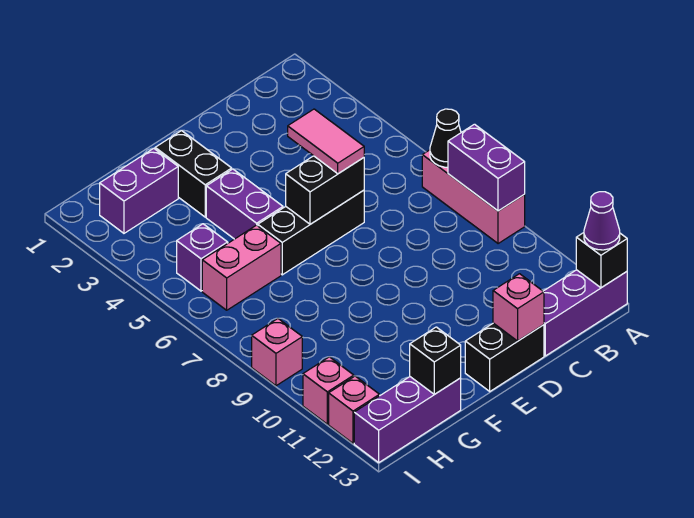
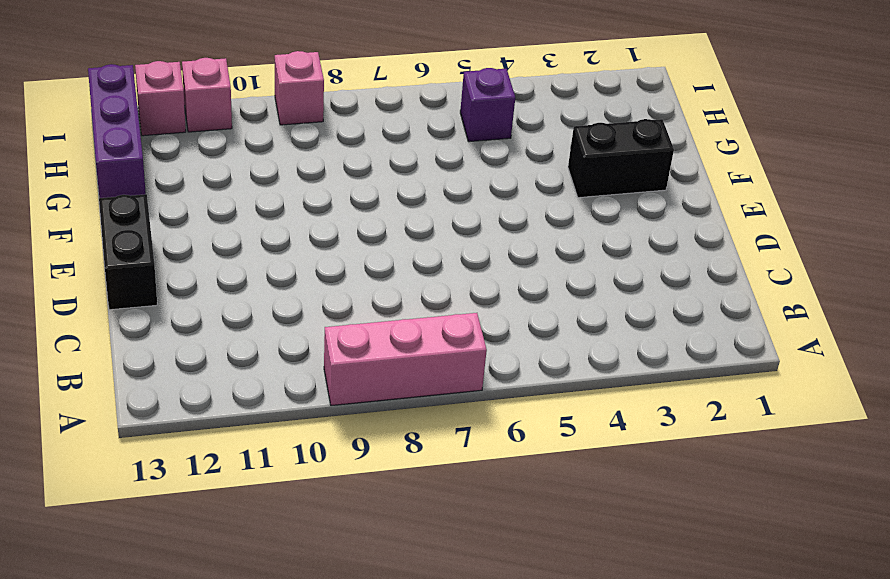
none -> purple brick A13:C13 level 1
none -> black brick D6:F6 level 1
none -> purple brick F4:F5 level 1

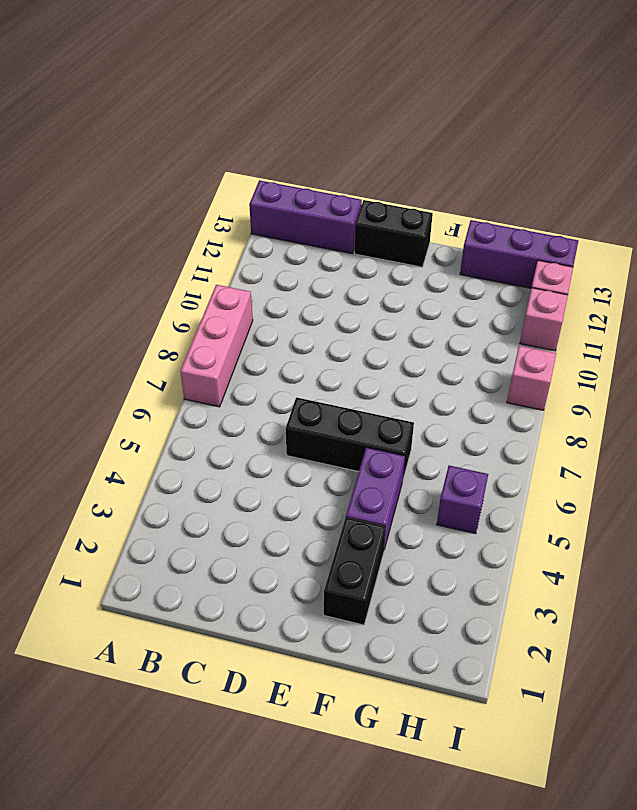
none -> purple brick G2:H2 level 1
none -> pink brick G6:H6 level 1
none -> black cone A7 level 2

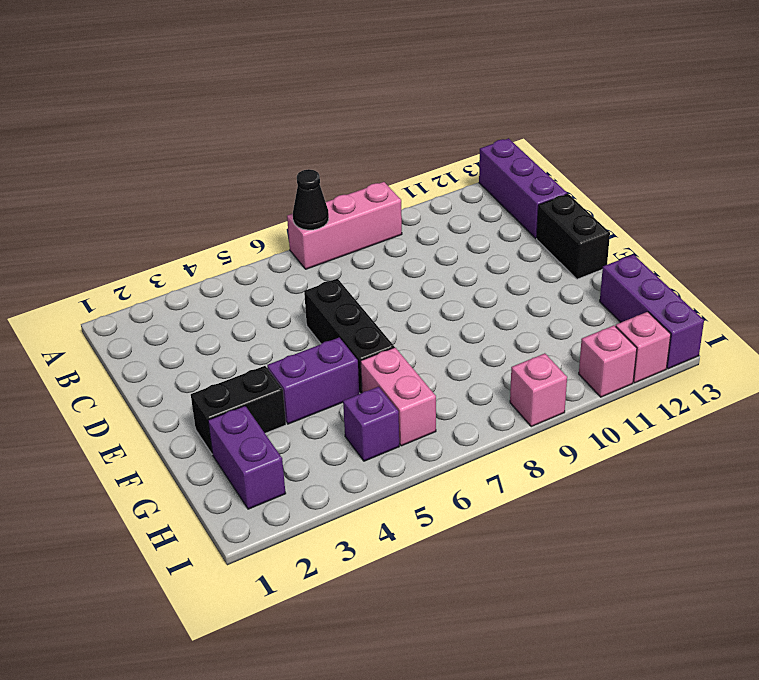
none -> purple brick A8:A9 level 2
none -> black brick A13 level 2
none -> black brick D6:E6 level 2

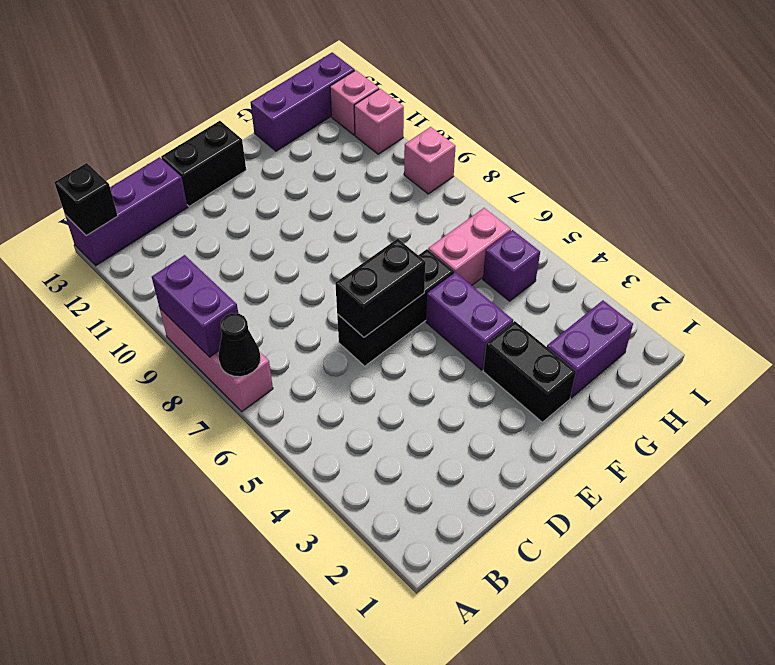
none -> pink brick D13 level 2
none -> black brick G13 level 2
none -> purple cone A13 level 3

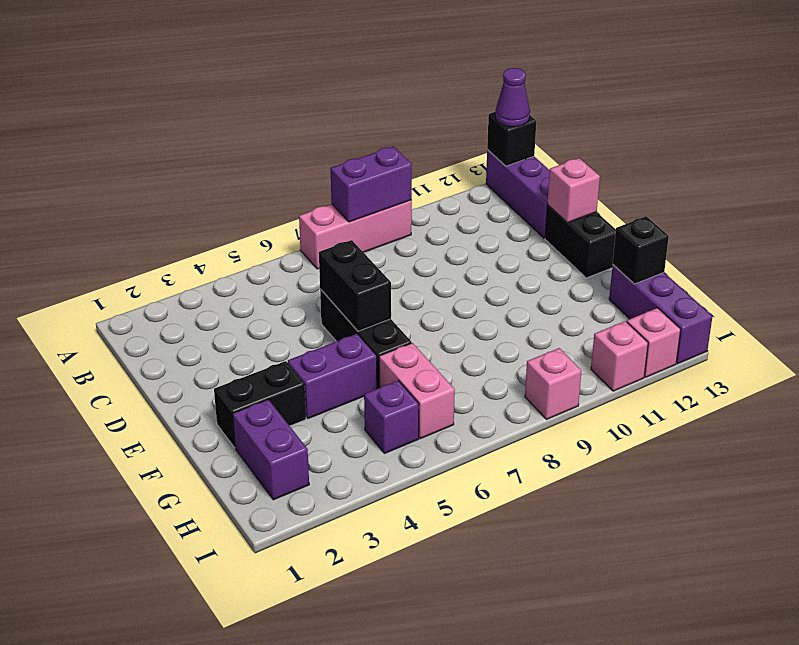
none -> black cone A7 level 2
none -> pink tile D5:D6 level 3

